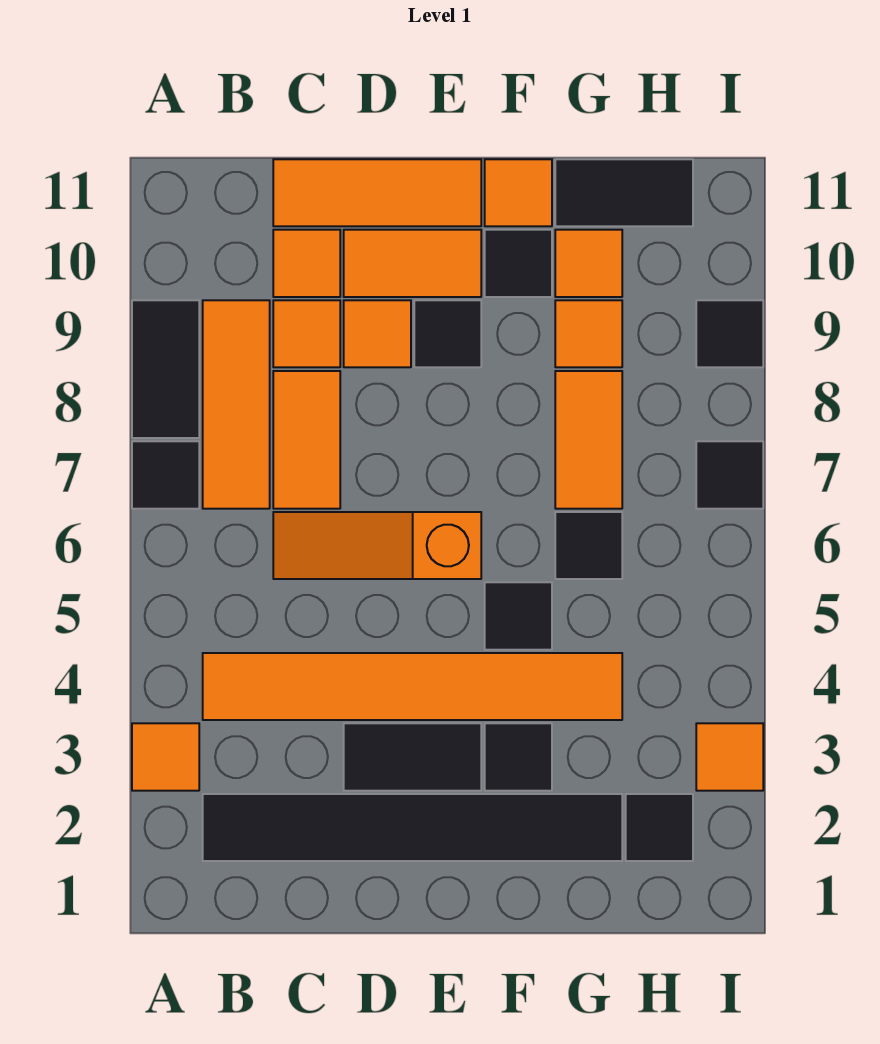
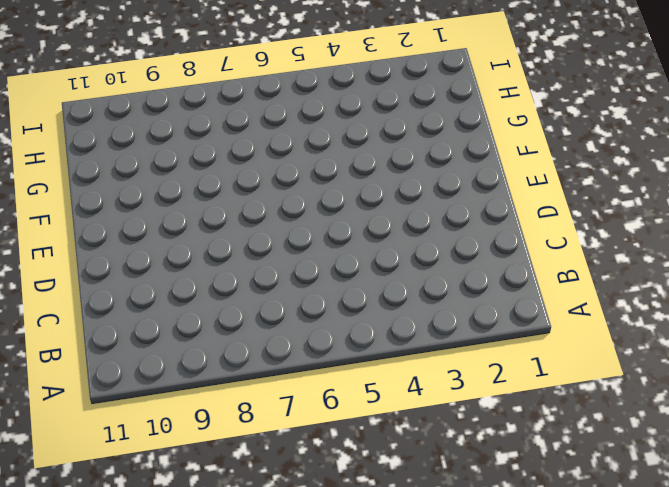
none -> orange tile A3 level 1
none -> black tile A7 level 1
none -> black tile A8:A9 level 1

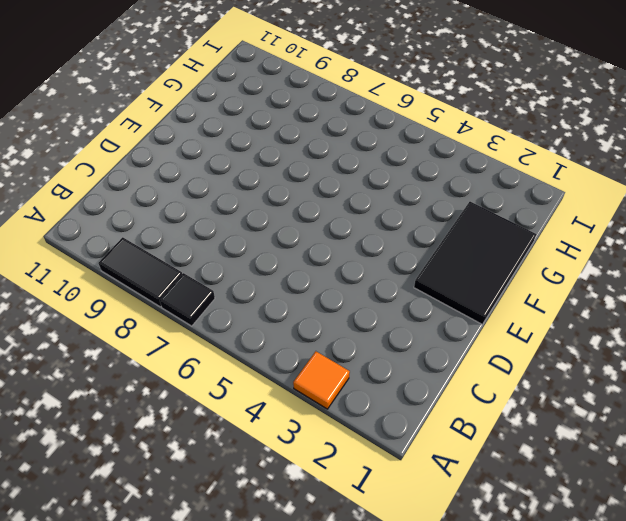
black tile E1:G2 level 1 -> black tile B2:G2 level 1
none -> orange tile B4:G4 level 1
none -> orange tile B7:B9 level 1
none -> orange slope C6:E6 level 1 top E

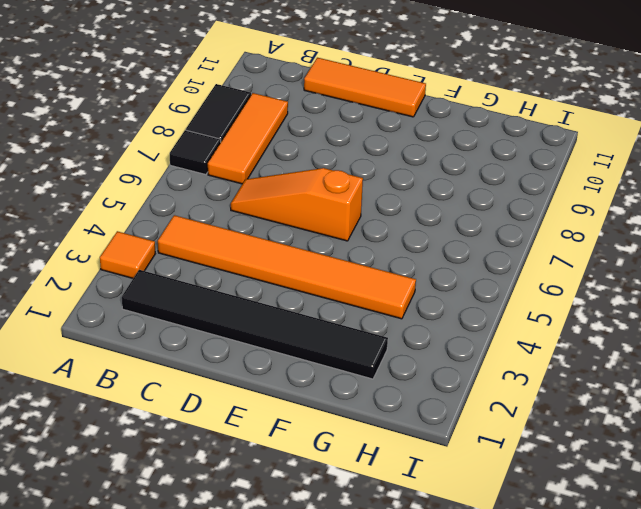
none -> orange tile C7:C8 level 1
none -> orange tile C9 level 1
none -> orange tile C10 level 1

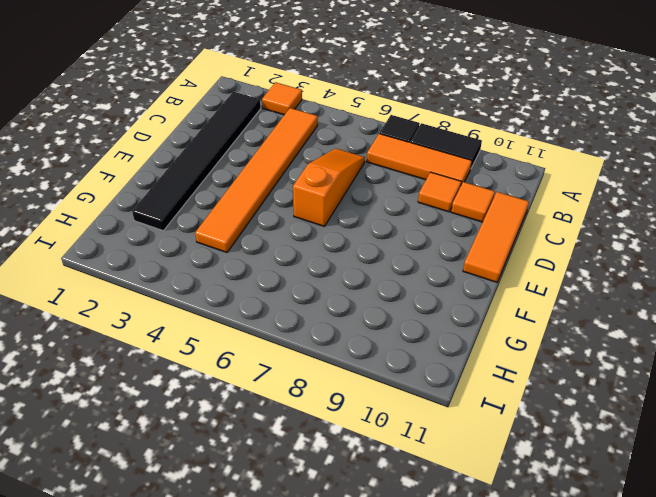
none -> orange tile C7:C8 level 1
none -> black tile D3:E3 level 1
none -> orange tile D9 level 1

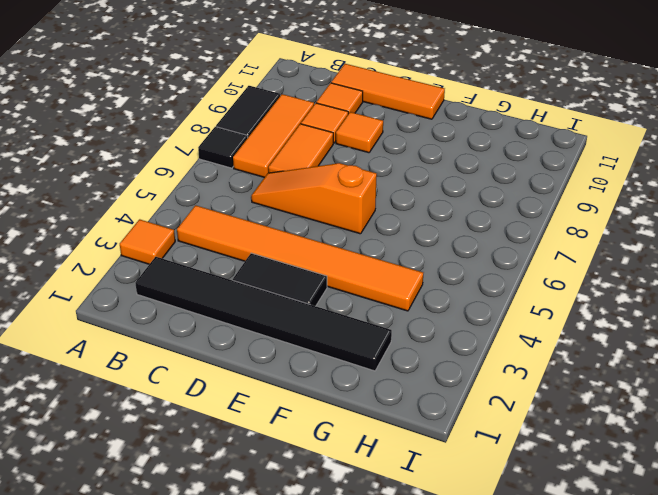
none -> orange tile D10:E10 level 1
none -> black tile E9 level 1
none -> black tile F3 level 1

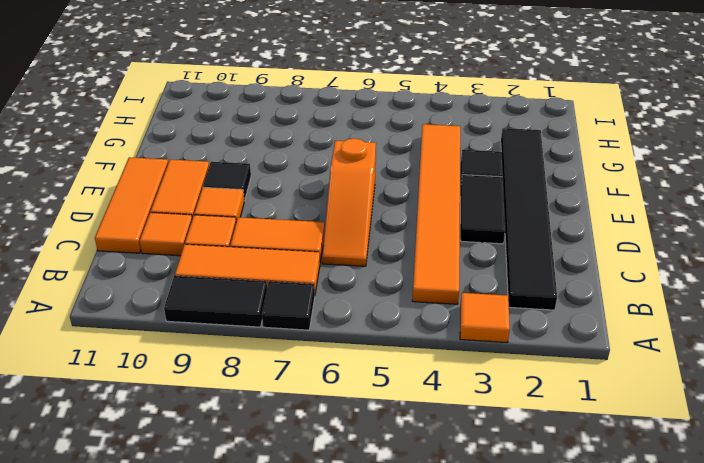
none -> black tile F5 level 1
none -> black tile F10 level 1
none -> orange tile F11 level 1

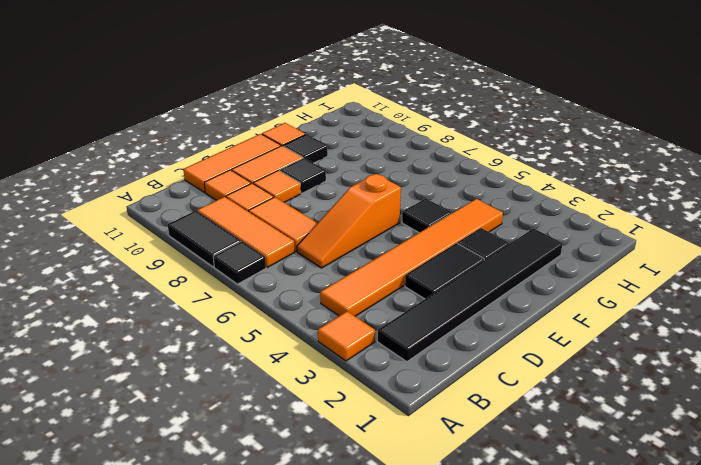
none -> black tile G6 level 1
none -> orange tile G7:G8 level 1
none -> orange tile G9 level 1

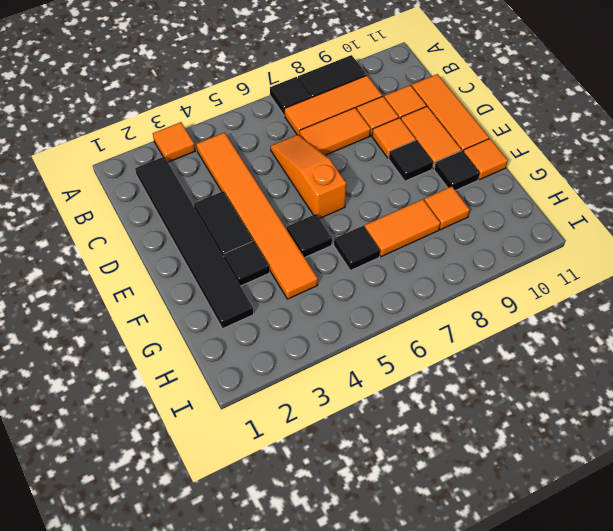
none -> orange tile G10 level 1
none -> black tile G11:H11 level 1
none -> black tile H2 level 1

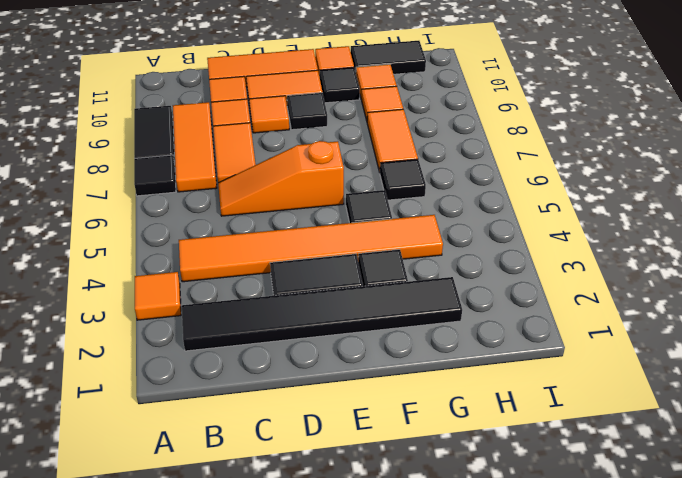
none -> black tile H2 level 1
none -> orange tile I3 level 1
none -> black tile I7 level 1

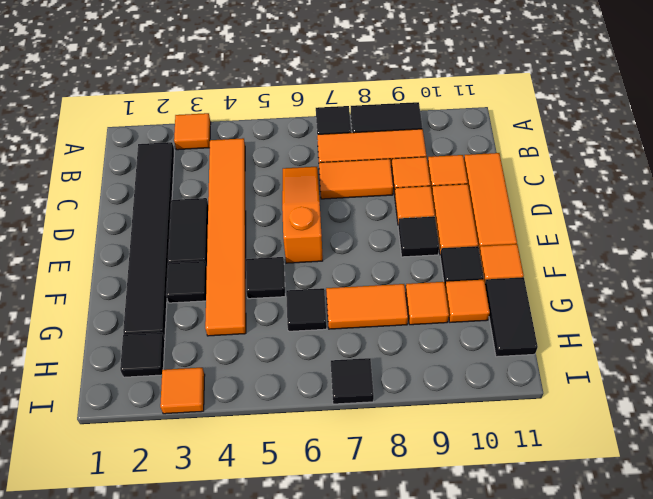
none -> black tile I9 level 1

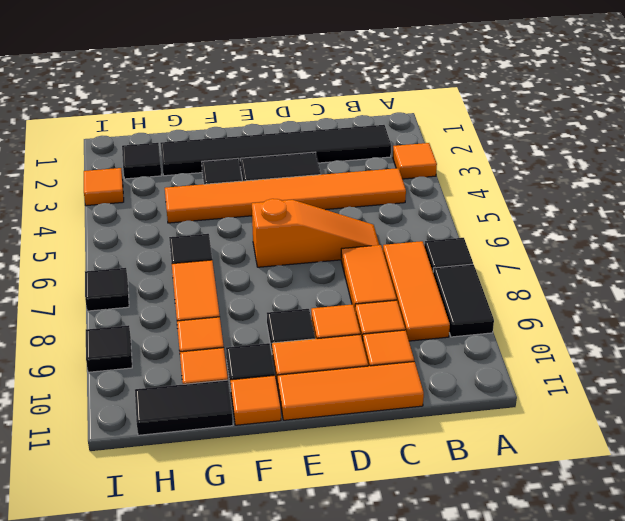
none -> black tile F5 level 1

